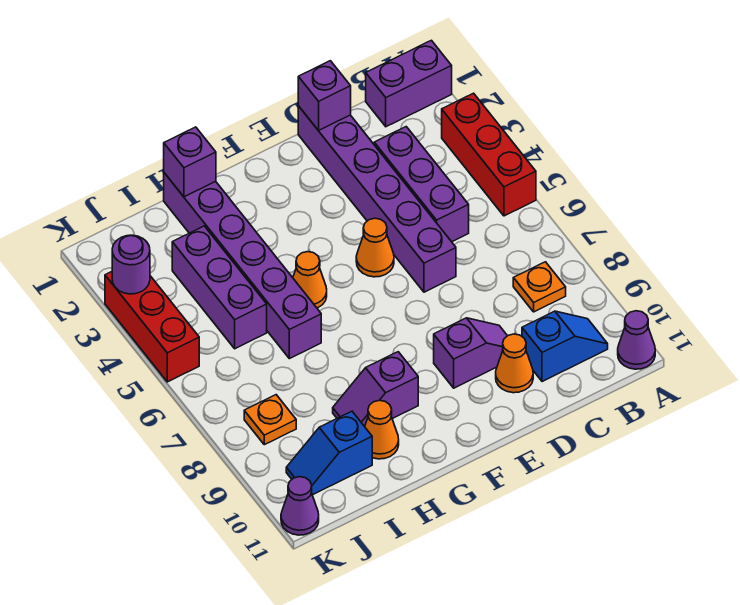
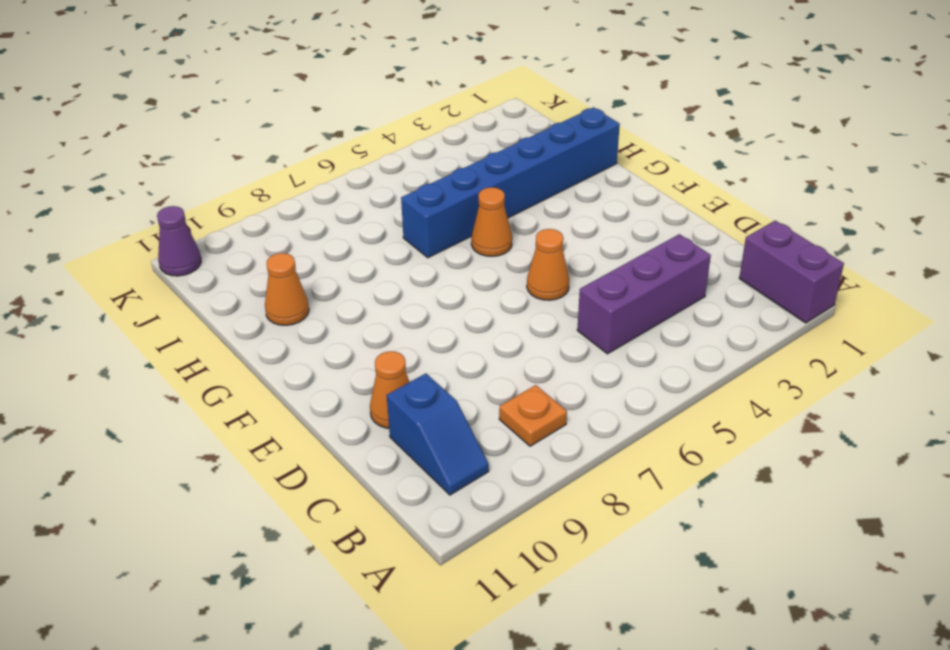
blue brick H1:H6 level 1 -> purple brick H1:H6 level 1
none -> red brick A3:A5 level 1
none -> purple cone A11 level 1
none -> purple brick D1:D6 level 1

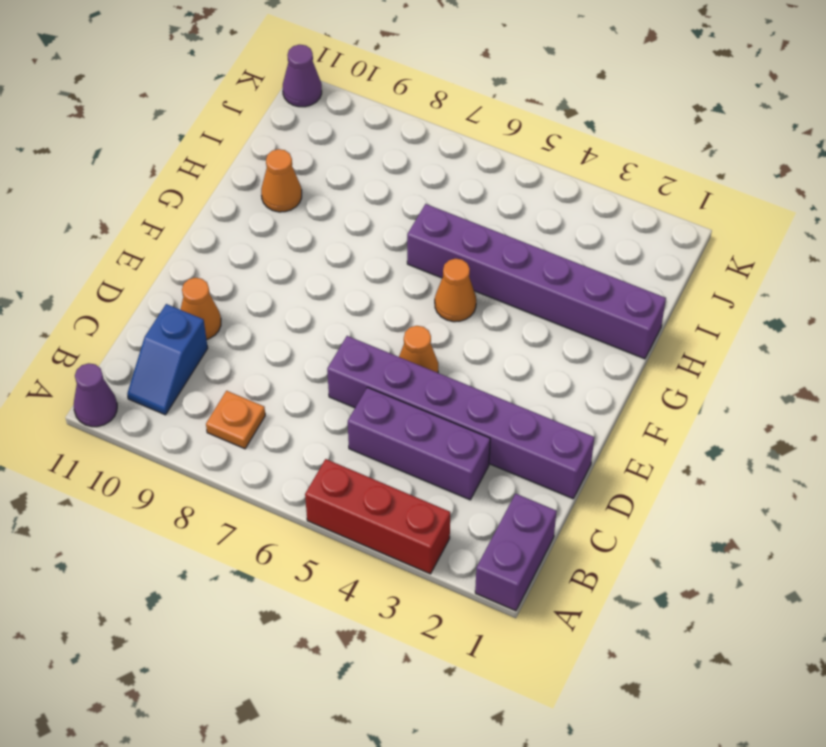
none -> purple slope D9:E9 level 1 top E
none -> purple slope G9:H9 level 1 top G
none -> purple brick I3:I5 level 1

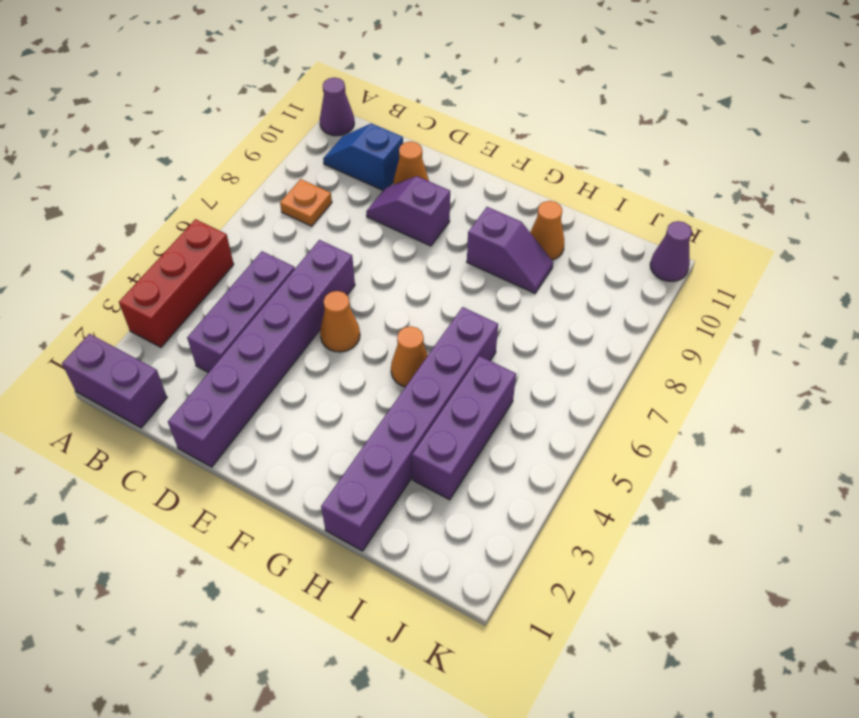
none -> blue slope I10:J10 level 1 top I
none -> orange plate J8 level 1
none -> red brick K3:K5 level 1

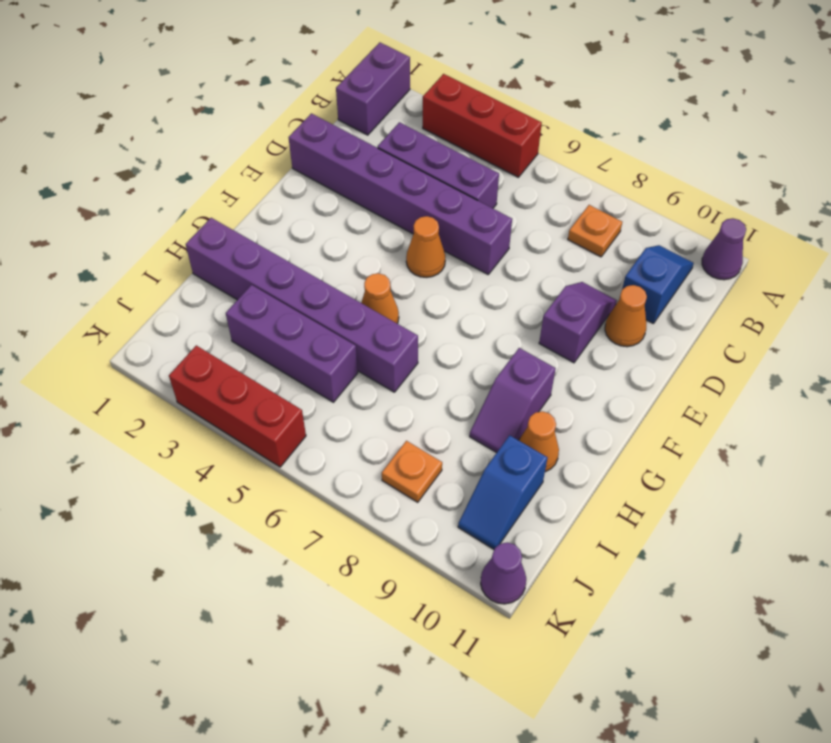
none -> purple brick D1 level 2
none -> purple brick H1 level 2
none -> purple round brick K3 level 2

